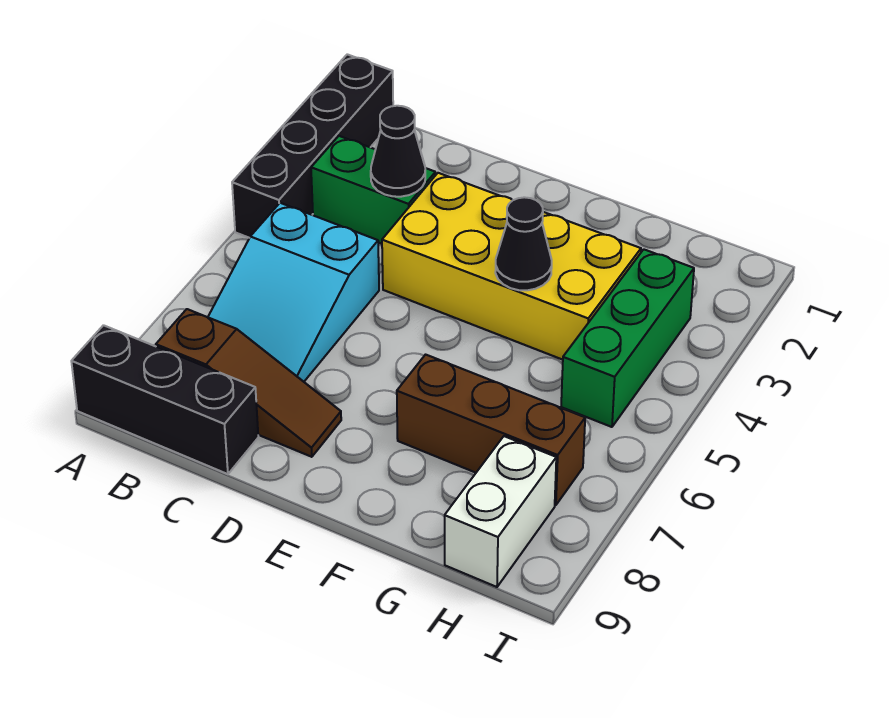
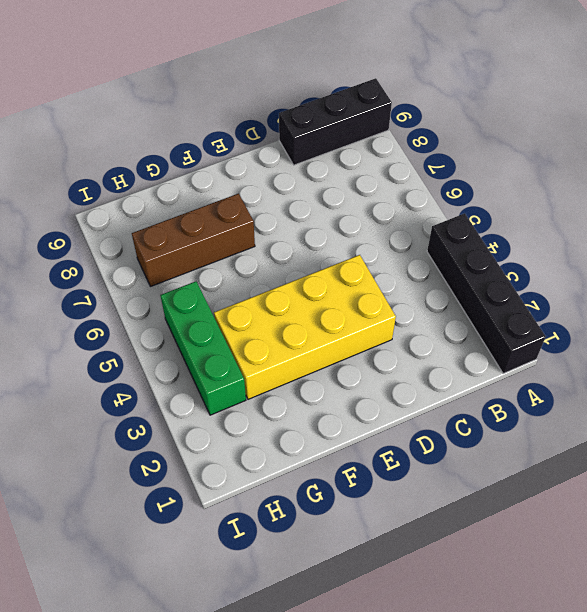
none -> green brick B3:C3 level 1
none -> cyan slope B5:C7 level 1 top 5

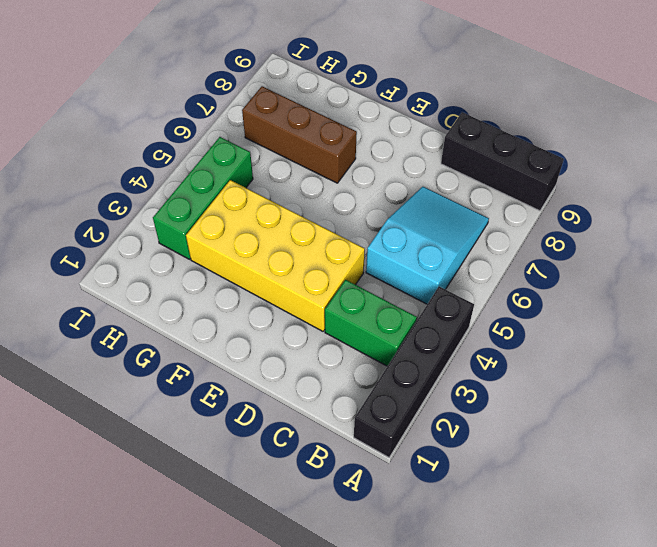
none -> brown slope B8:D8 level 1 top B
none -> white brick H8:H9 level 1

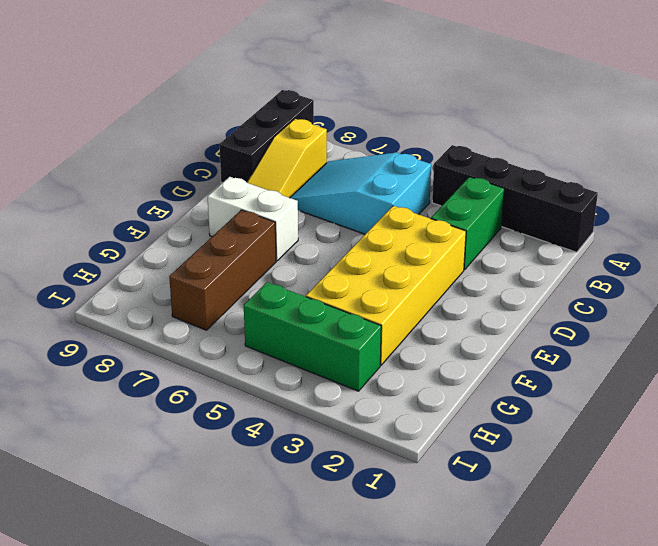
yellow slope B8:D8 level 1 top B -> brown slope B8:D8 level 1 top B
white brick E7:E8 level 1 -> white brick H8:H9 level 1
none -> black cone C3 level 2
none -> black cone F4 level 2

